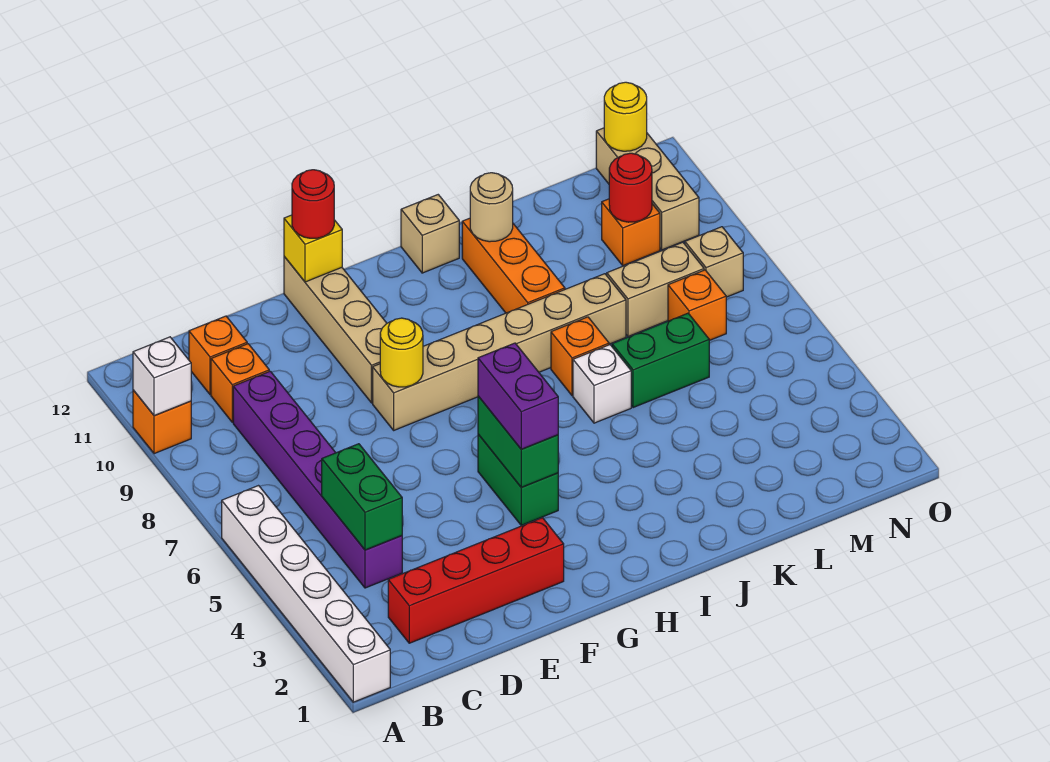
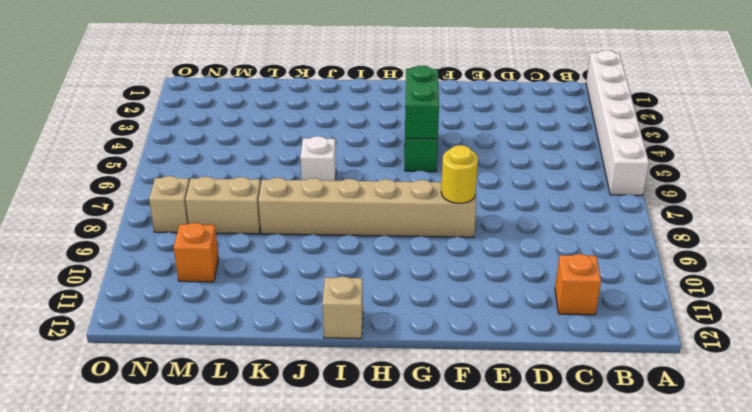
none -> orange brick A10 level 1
none -> red brick C2:F2 level 1
none -> purple brick C4:C9 level 1

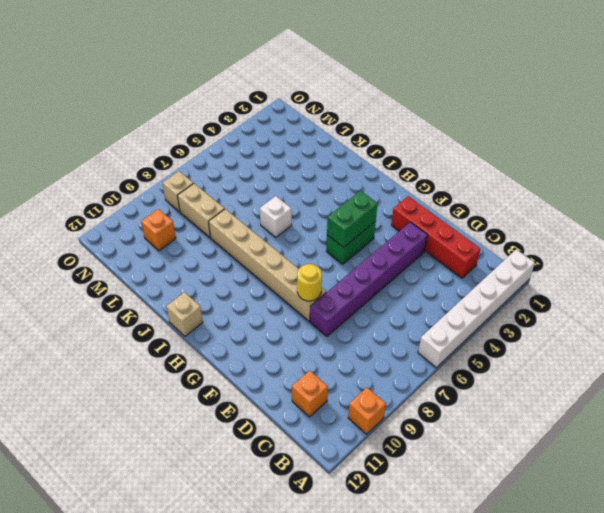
purple brick E3:E8 level 1 -> purple brick C4:C9 level 1
none -> orange brick C10 level 1
none -> tan brick F9:F12 level 1
none -> orange brick J7 level 1

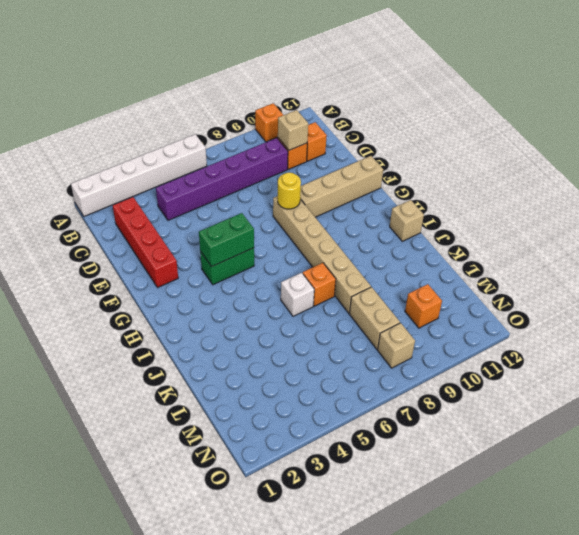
tan brick C10 level 2 -> none
none -> orange brick J9:J11 level 1
none -> green brick K6:L6 level 1
none -> orange brick M7 level 1

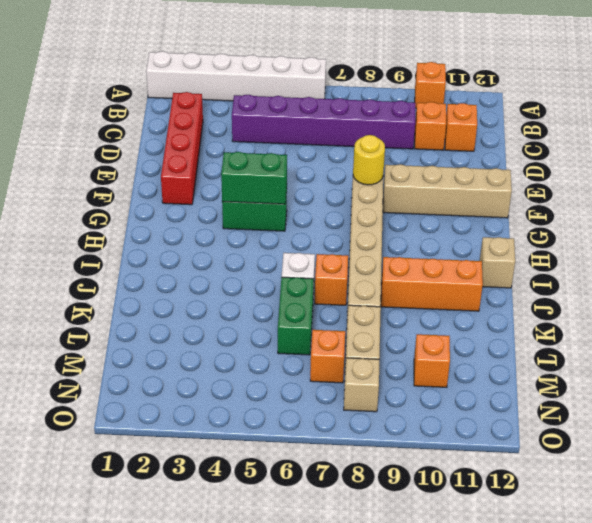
none -> tan brick N10:N12 level 1
none -> white brick A10 level 2
none -> green brick C4:C5 level 2

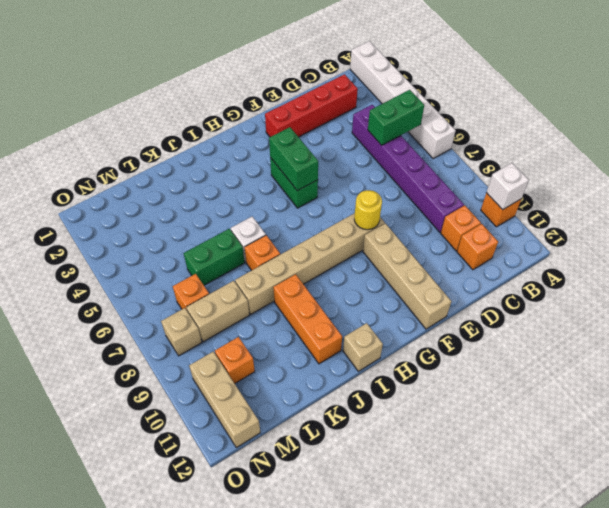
green brick B5:C5 level 2 -> green brick C4:C5 level 2
none -> yellow brick F12 level 2
none -> tan round brick J11 level 2
none -> red round brick M10 level 2

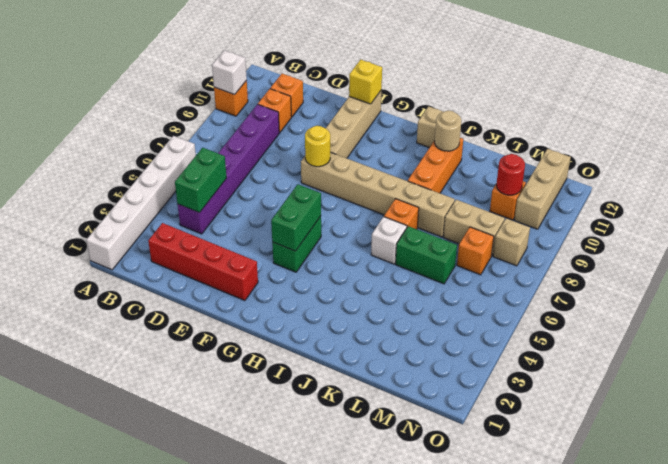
none -> yellow round brick N12 level 2
none -> red round brick F12 level 3
none -> purple brick G4:G5 level 3

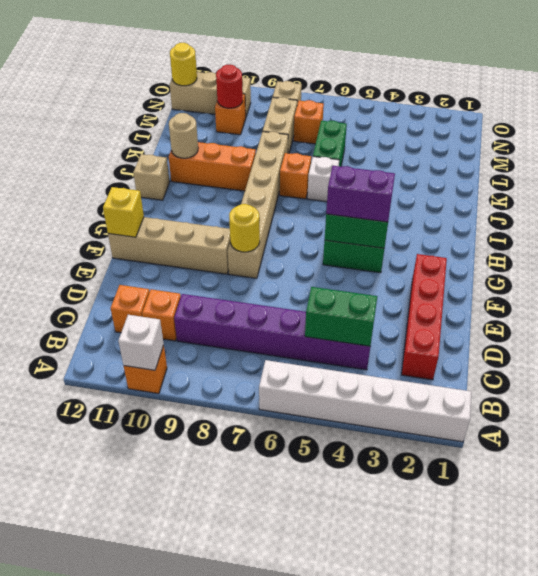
none -> red round brick F12 level 3

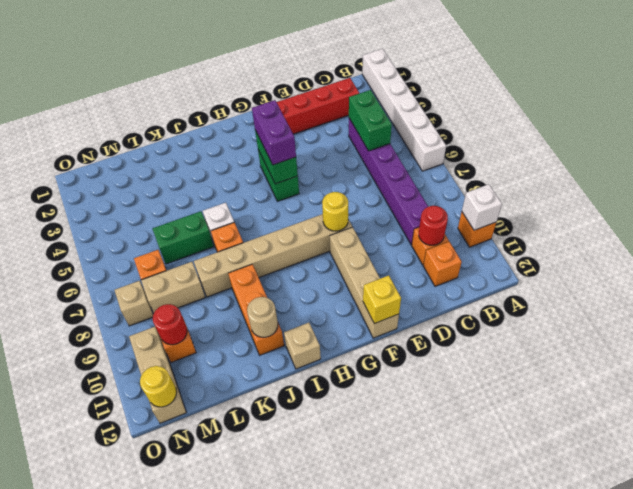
red round brick C10 level 2 -> red round brick F12 level 3

